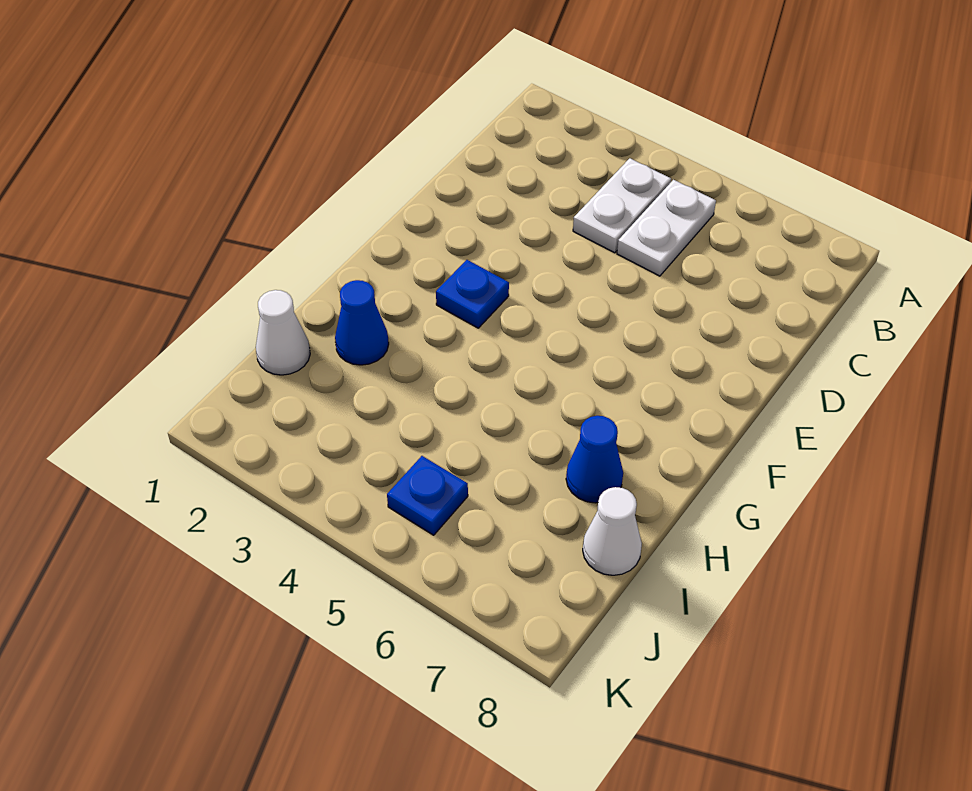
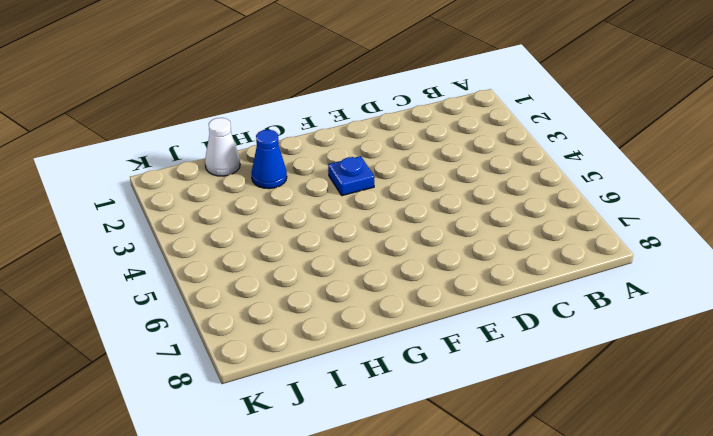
none -> white plate B4:C4 level 1
none -> white plate B5:C5 level 1

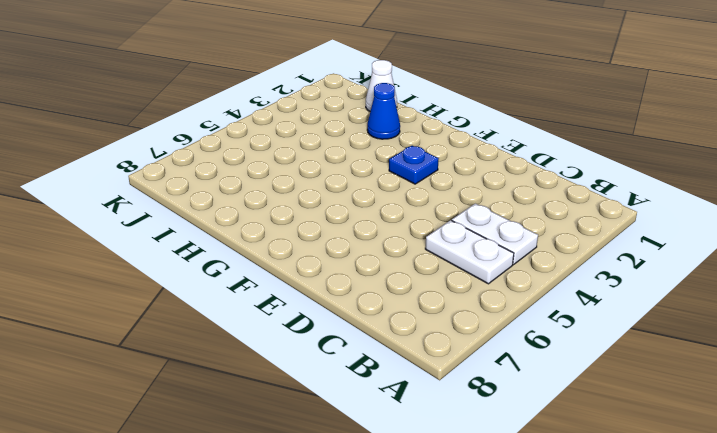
none -> blue cone H7 level 1
none -> white cone I8 level 1

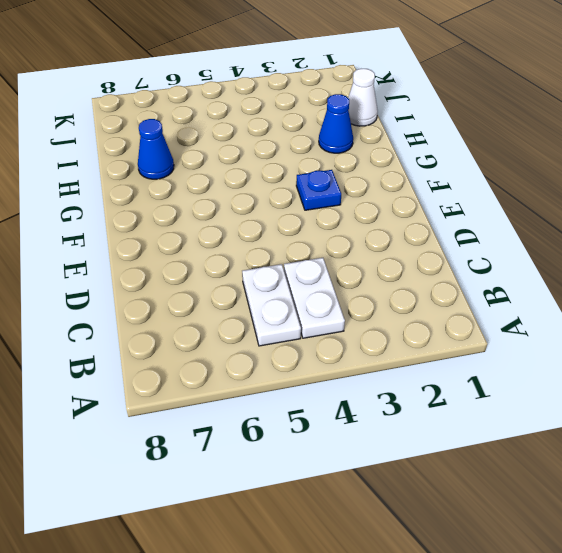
none -> white cone I8 level 1
none -> blue plate J5 level 1

